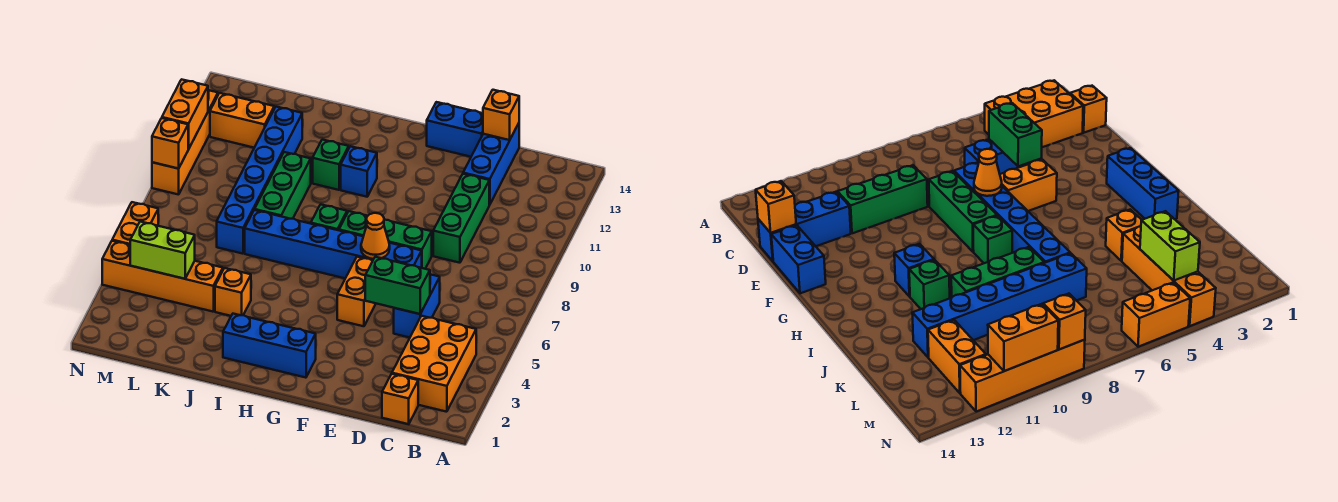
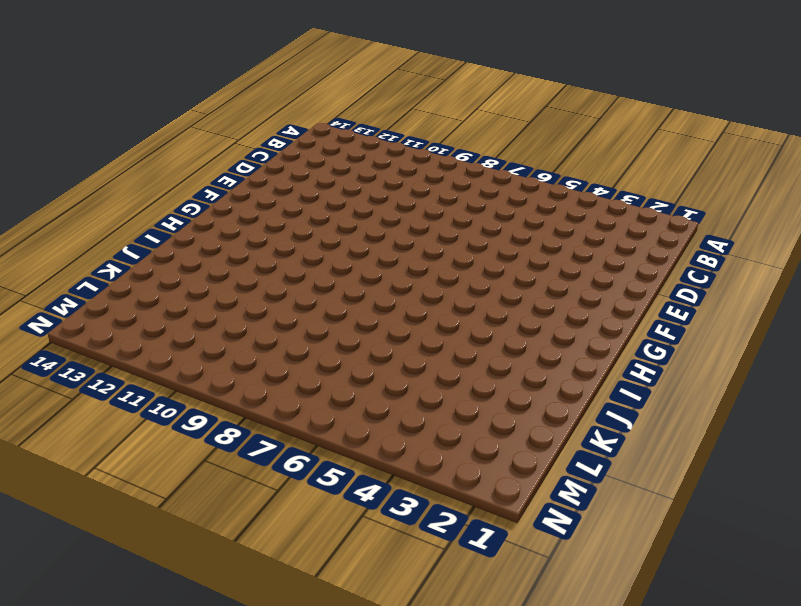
none -> orange brick B2:C4 level 1
none -> orange brick C1 level 1
none -> blue brick D5:D6 level 1

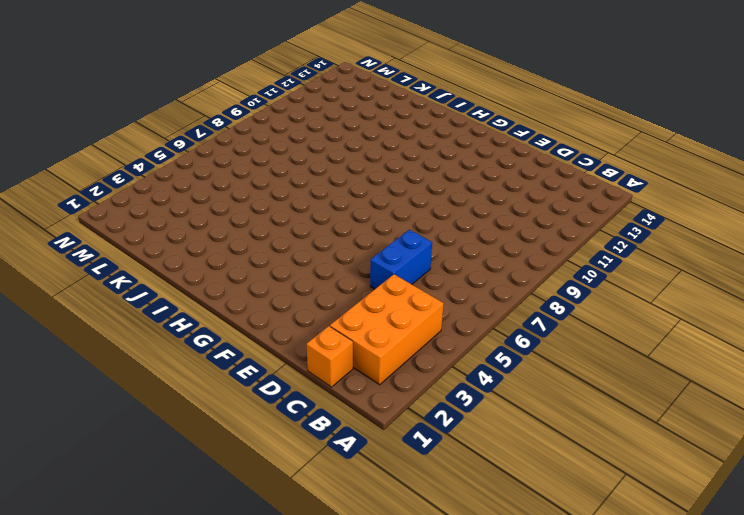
none -> green brick D9:D11 level 1
none -> blue brick D12:D14 level 1
none -> blue brick E7:J7 level 1

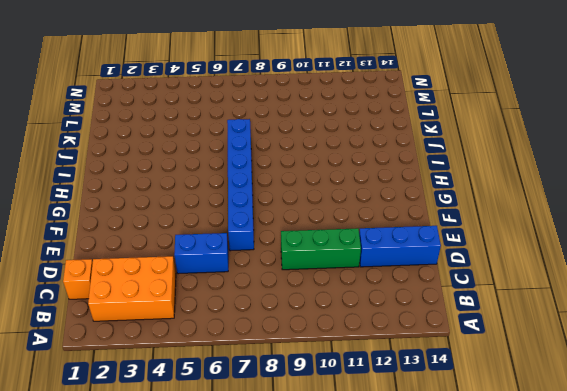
none -> green brick E8:G8 level 1
none -> blue brick E14:F14 level 1
none -> orange brick F5:F6 level 1

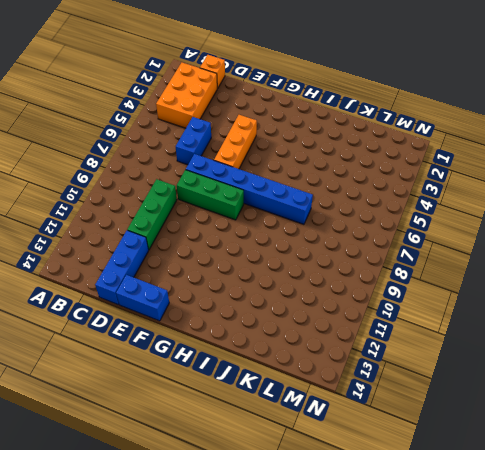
orange brick F4:F6 level 1 -> orange brick F5:F6 level 1
none -> blue brick G2:I2 level 1
none -> green brick H8 level 1
none -> blue brick H11 level 1

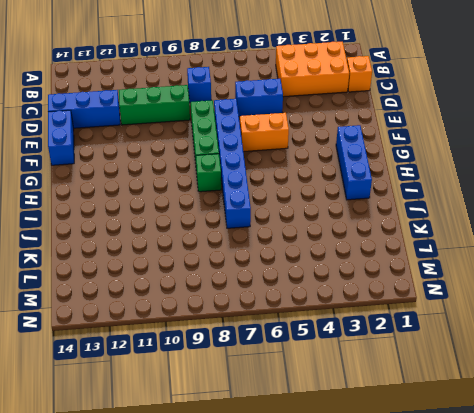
blue brick C8 level 1 -> blue brick H11 level 1
none -> green brick I11 level 1
none -> orange brick J4 level 1
none -> green brick J8:J10 level 1

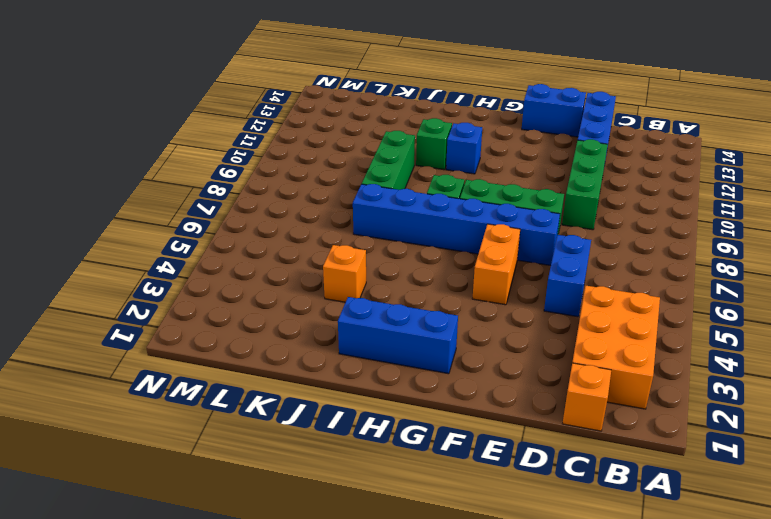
none -> orange brick K4:N4 level 1
none -> blue brick K7:K12 level 1
none -> orange brick L12:M12 level 1

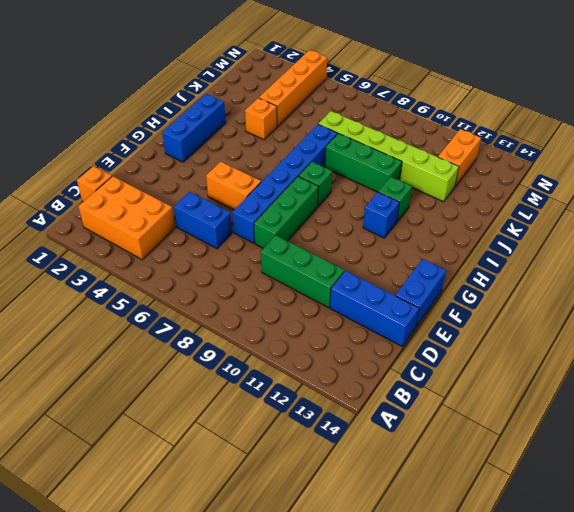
lime brick K7:K12 level 1 -> blue brick K7:K12 level 1
none -> orange brick N5:N6 level 1
none -> orange brick N9:N12 level 1
none -> green brick D5:E5 level 2

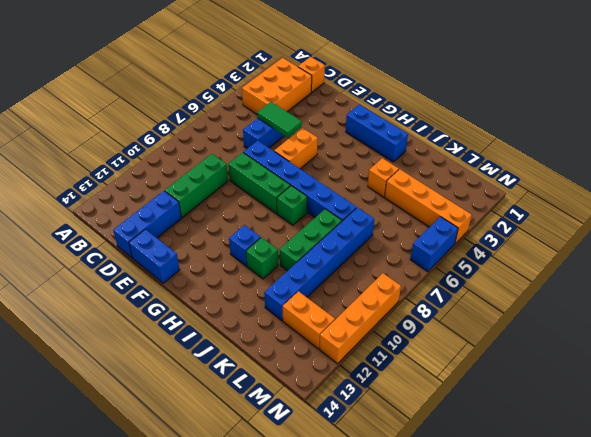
green tile D5:E5 level 2 -> green brick D5:E5 level 2
blue brick N5:N6 level 1 -> orange brick N5:N6 level 1
none -> orange brick D14 level 2
none -> orange cone F7 level 2
none -> lime brick L4:M4 level 2

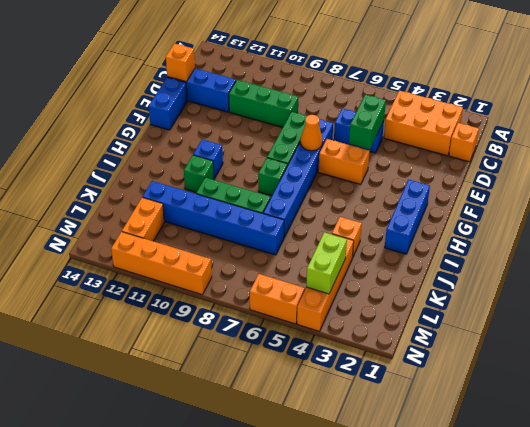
none -> orange brick N9 level 2
none -> orange brick N10:N11 level 2

